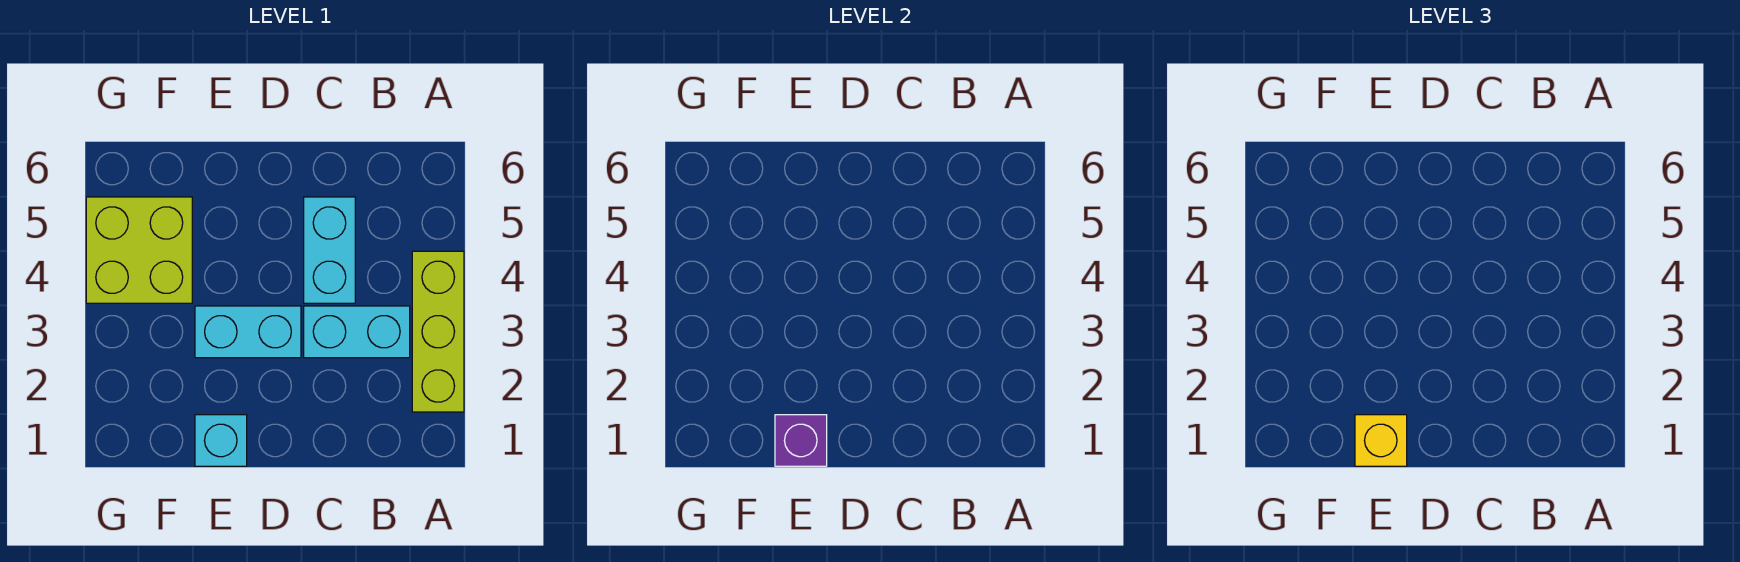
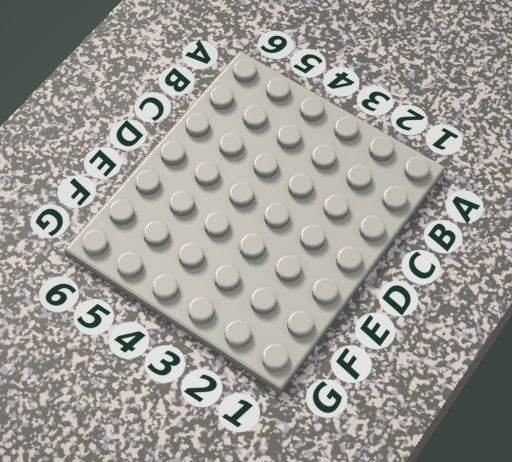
none -> lime brick A2:A4 level 1
none -> cyan brick B3:C3 level 1

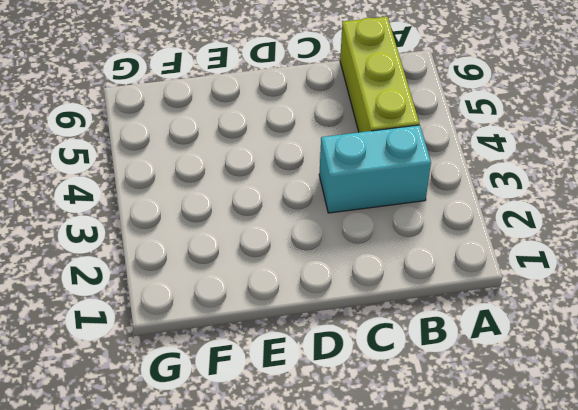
lime brick B4:B6 level 1 -> lime brick A2:A4 level 1
none -> cyan brick C4:C5 level 1
none -> cyan brick D3:E3 level 1

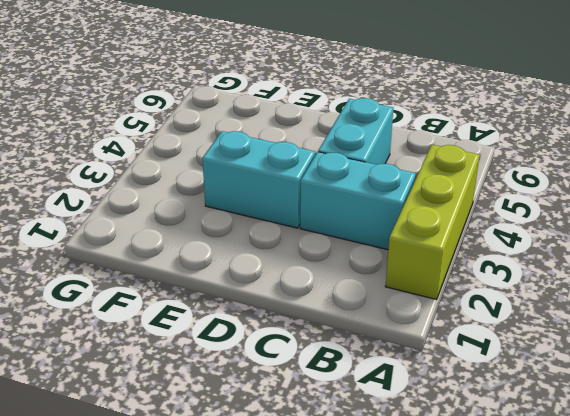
none -> cyan brick E1 level 1
none -> lime brick F4:G5 level 1

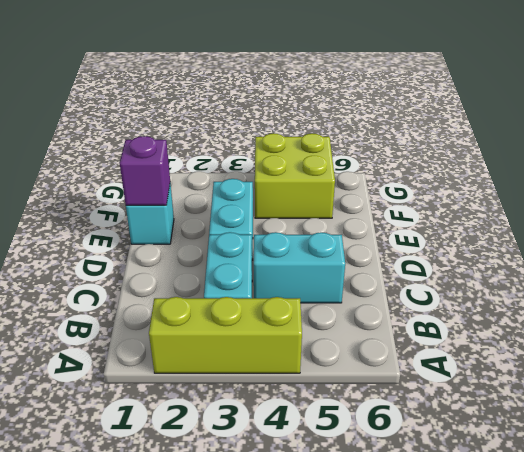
none -> yellow brick E1 level 3

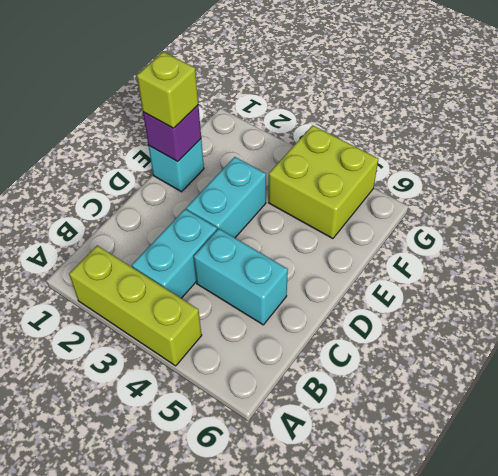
lime brick E1 level 3 -> yellow brick E1 level 3

